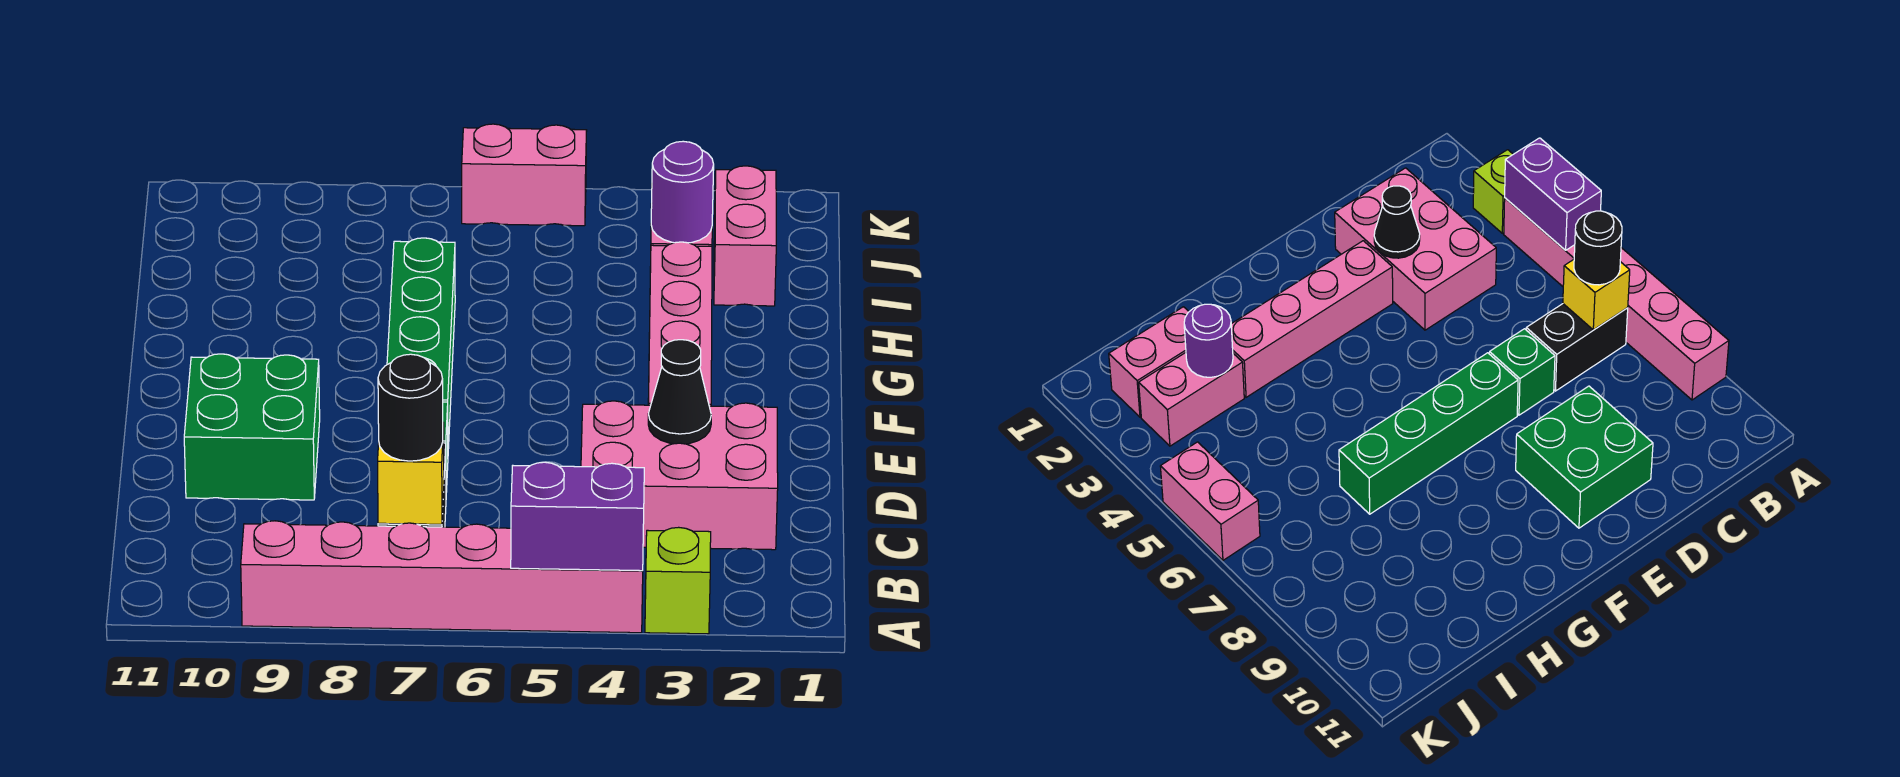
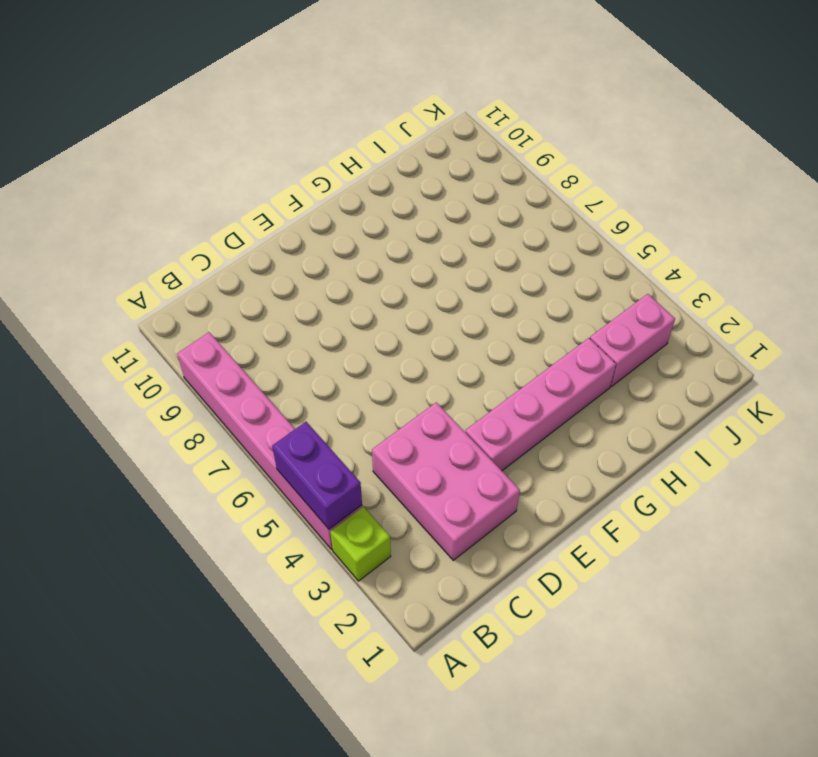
none -> black brick B7:C7 level 1
none -> green brick D7 level 1
none -> green brick D9:E10 level 1

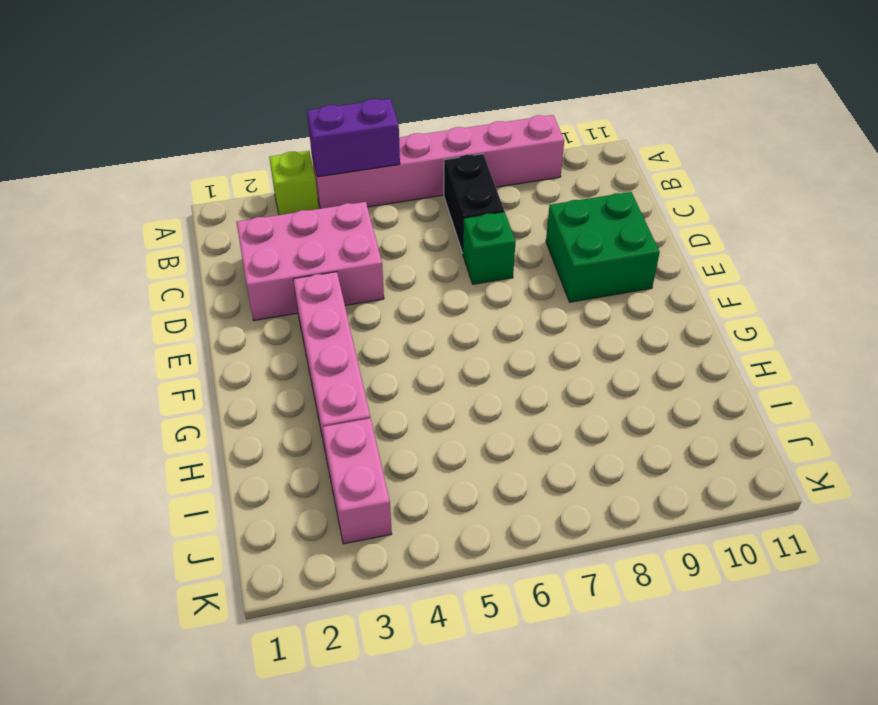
none -> green brick E7:H7 level 1
none -> pink brick I2:J2 level 1
none -> pink brick K5:K6 level 1

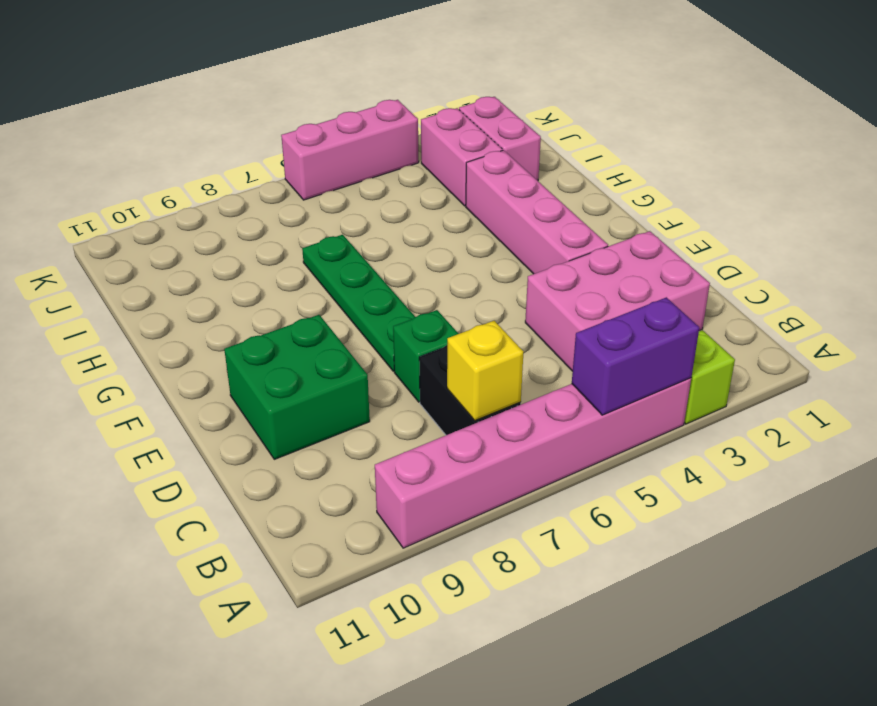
green plate E7:H7 level 1 -> green brick E7:H7 level 1
pink brick K4:K6 level 1 -> pink brick K5:K6 level 1
none -> black cone D3 level 2
none -> purple round brick I3 level 2
none -> black round brick B7 level 3

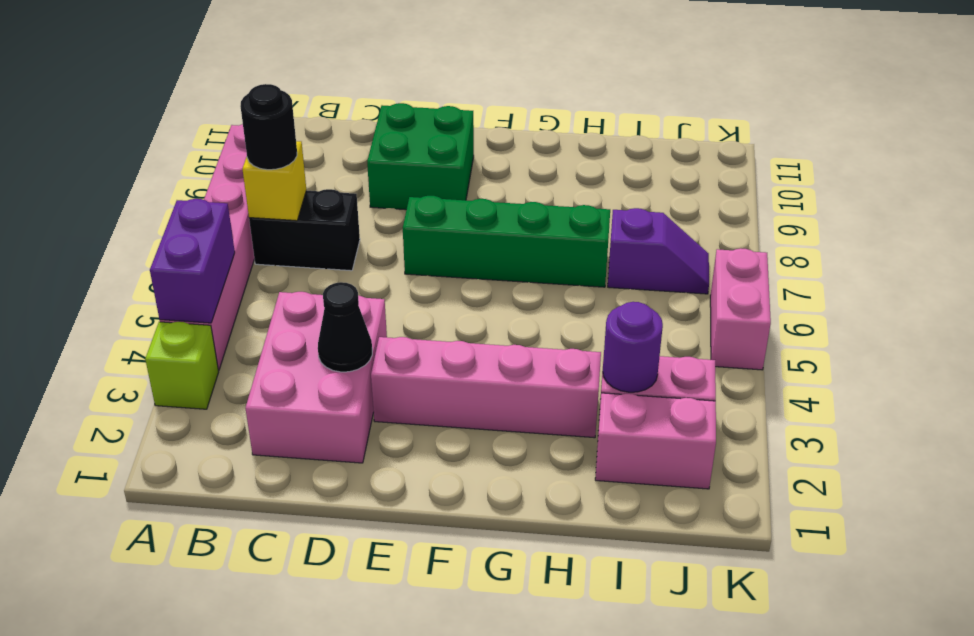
purple slope I7:J7 level 1 top I -> none
none -> green brick D7 level 1

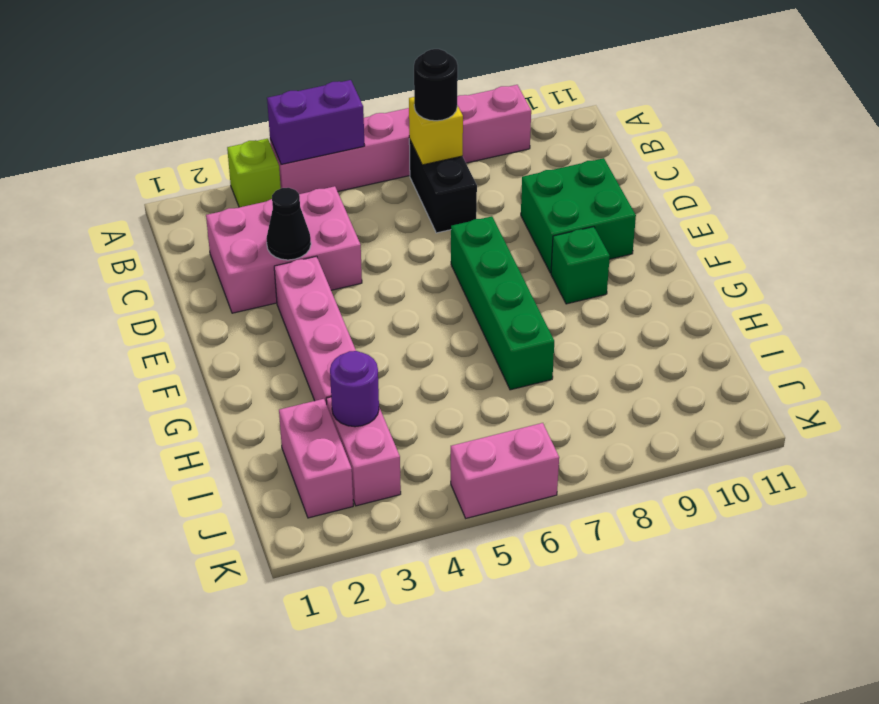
green brick F9 level 1 -> green brick D7 level 1

